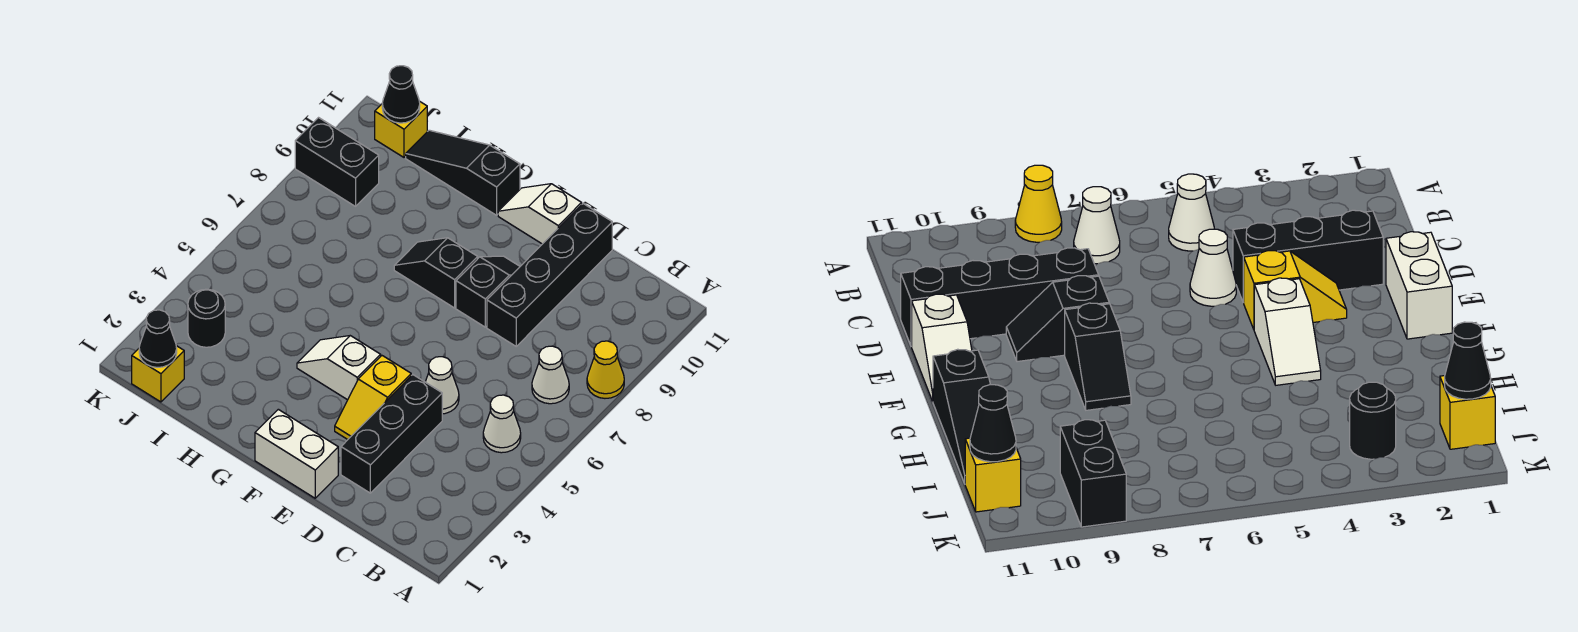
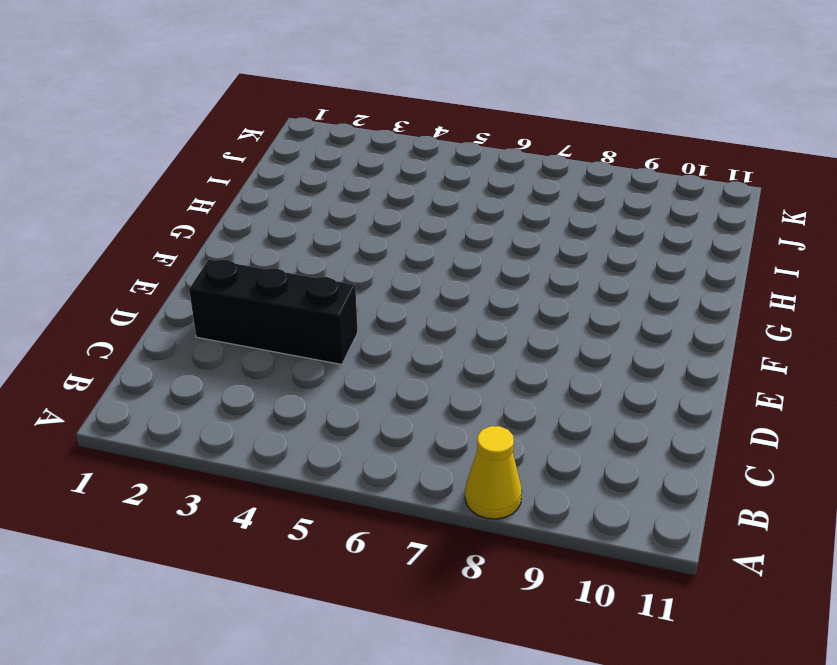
none -> white cone B5 level 1
none -> white cone B7 level 1
none -> white cone D5 level 1

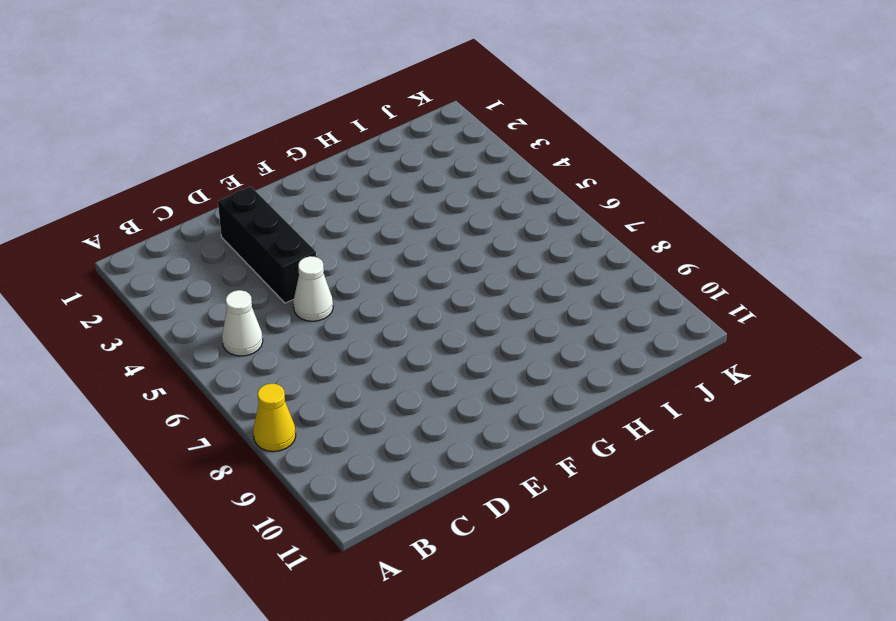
none -> white cone B7 level 1
none -> black brick D8:D11 level 1
none -> white brick E1:F1 level 1

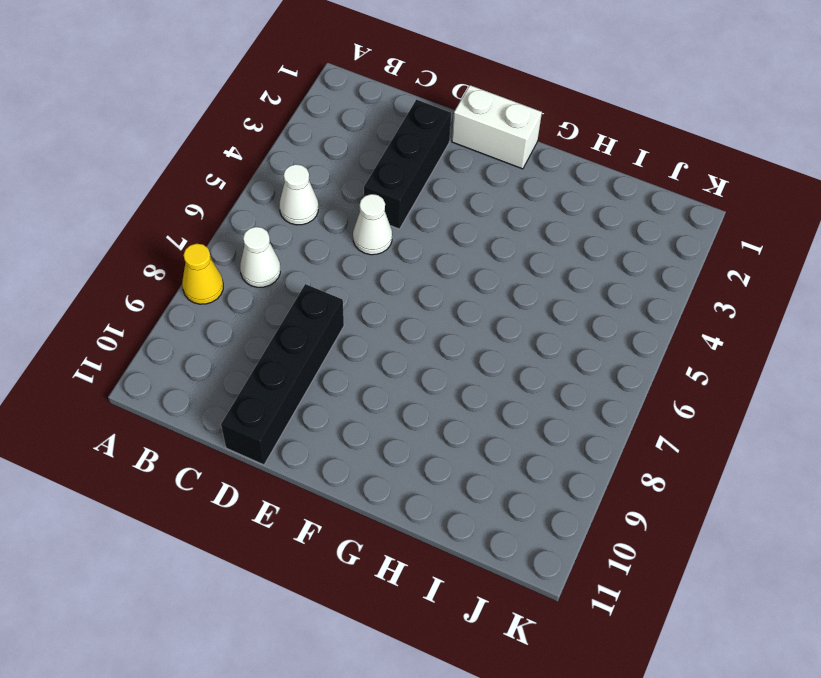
none -> yellow slope E3:E4 level 1 top 4
none -> black slope E8:E9 level 1 top 8
none -> white slope E11:F11 level 1 top E

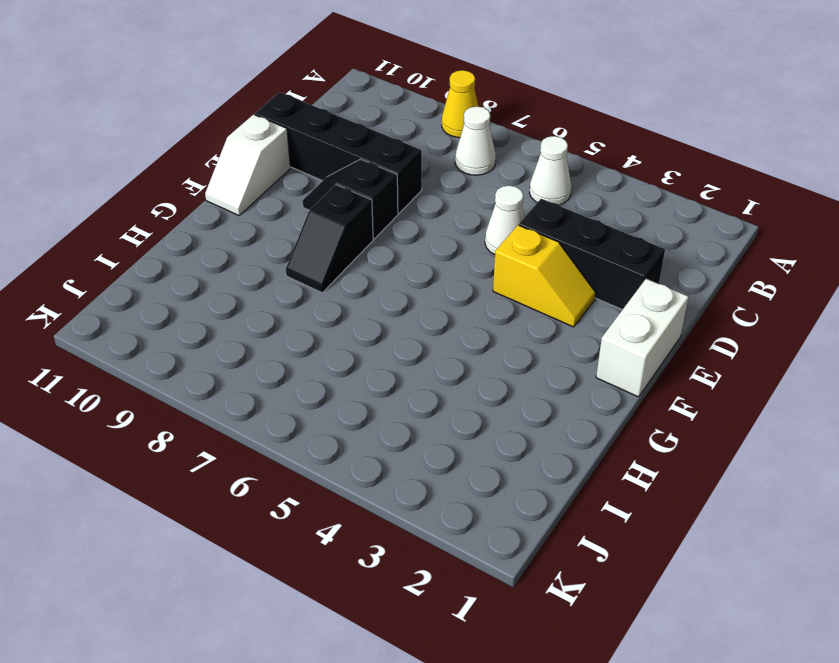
none -> white slope F4:G4 level 1 top F
none -> black slope G11:I11 level 1 top G
none -> yellow brick J1 level 1

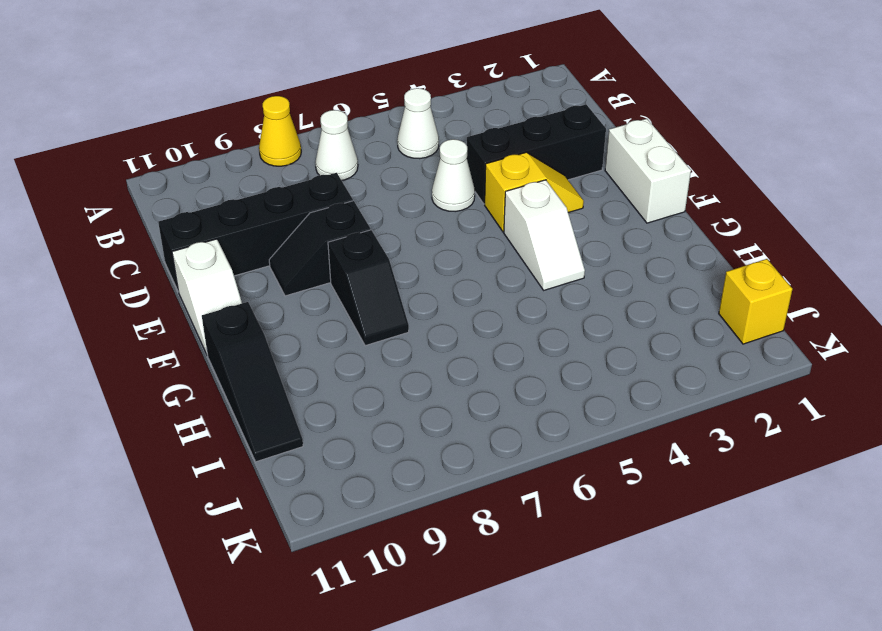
none -> black round brick J3 level 1
none -> black brick J9:K9 level 1
none -> yellow brick J11 level 1

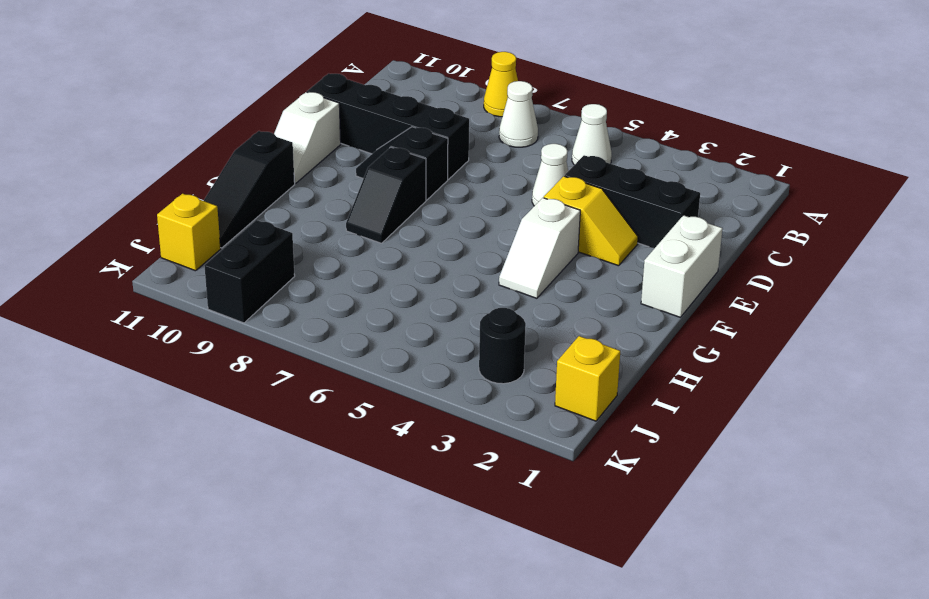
none -> black cone J1 level 2
none -> black cone J11 level 2

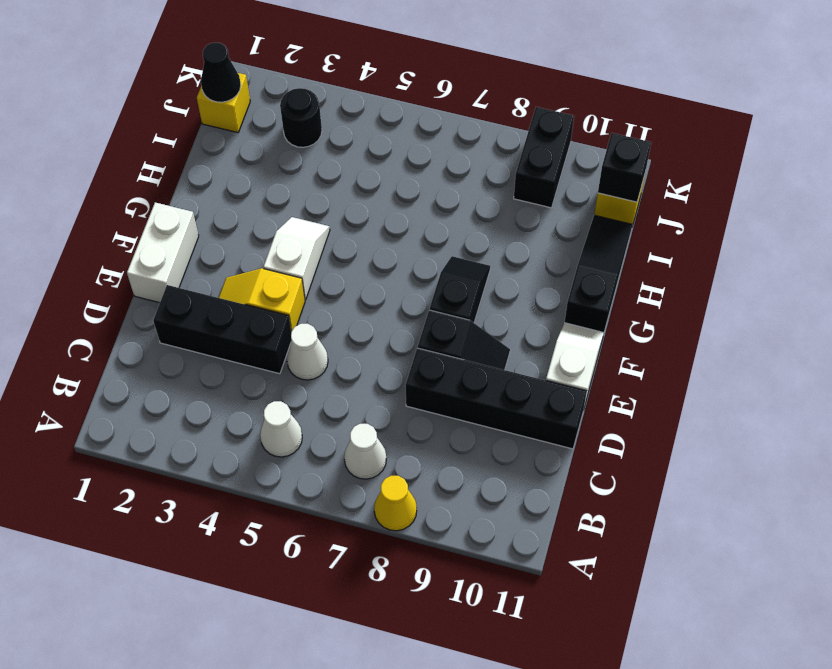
black brick J11 level 2 -> black cone J11 level 2

